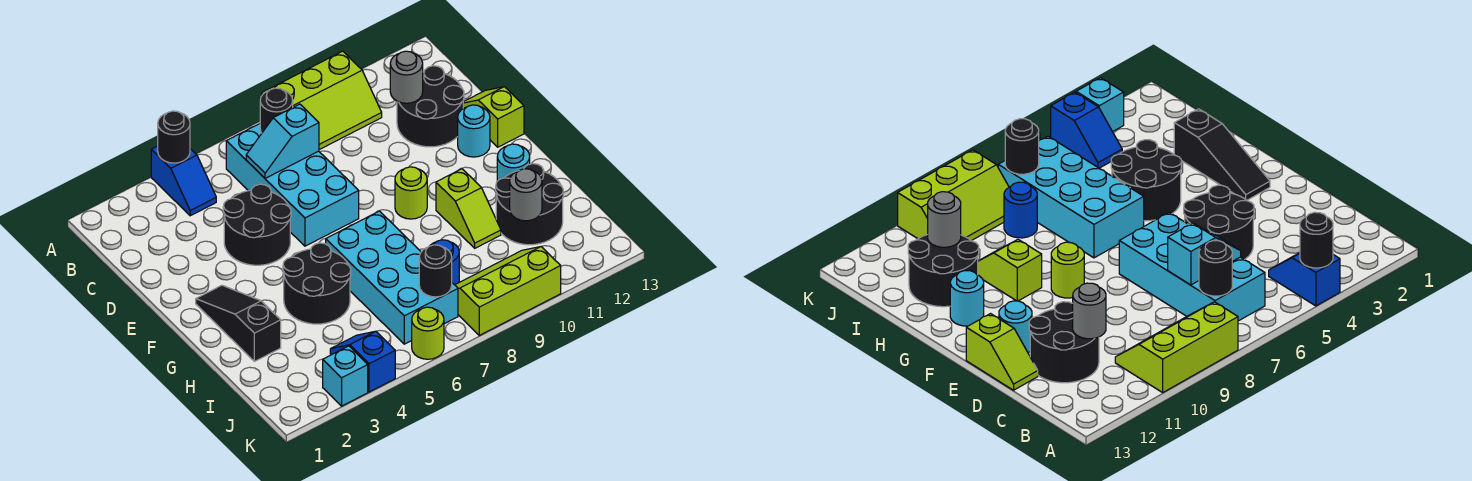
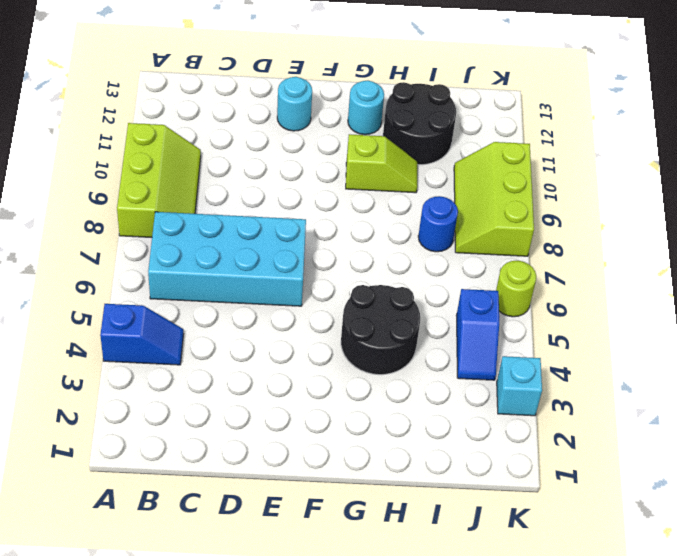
blue slope J4:J5 level 1 top 5 -> blue slope J4:K4 level 1 top K
none -> black round brick C11:D12 level 1
none -> black round brick D4:E5 level 1
none -> lime slope D13:E13 level 1 top E

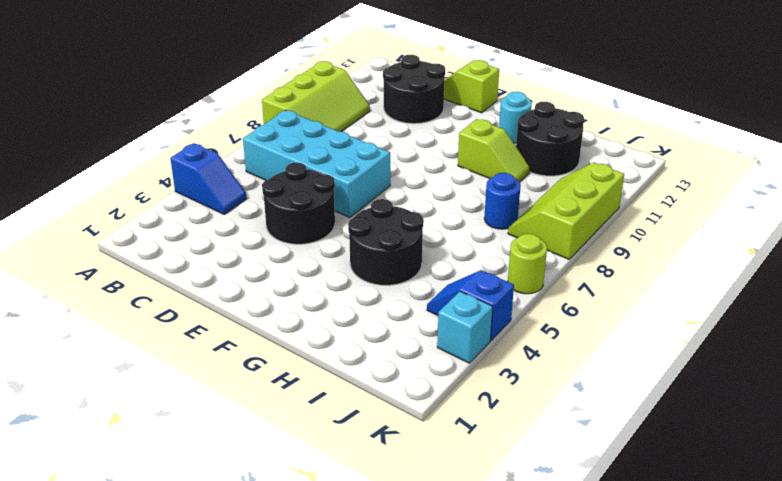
none -> cyan round brick E12 level 1
none -> black slope F2:H2 level 1 top H
none -> lime round brick F9 level 1

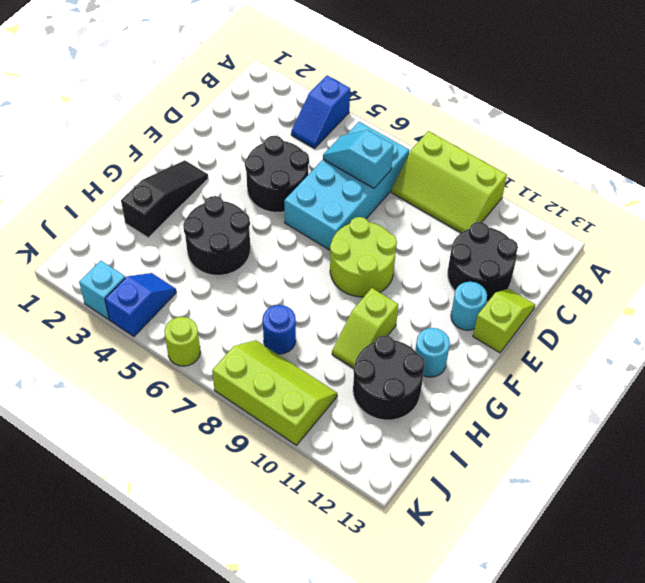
lime round brick E8:F9 level 1 -> lime round brick F9 level 1
none -> cyan brick G6:J7 level 1
none -> black round brick A4 level 2
none -> black round brick B7 level 2

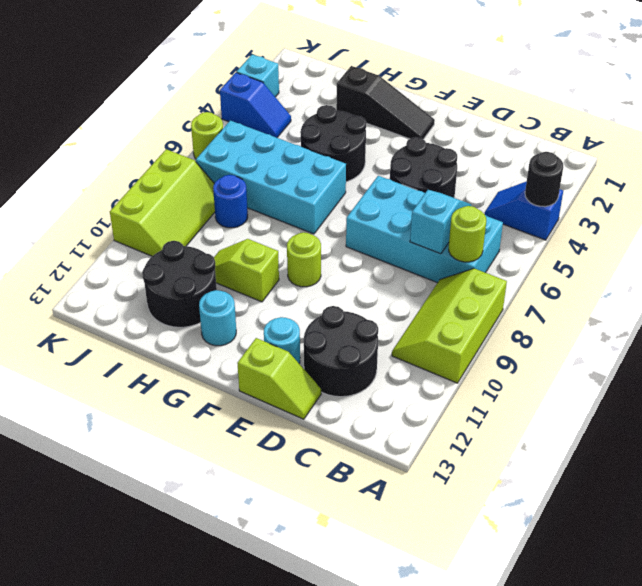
lime round brick B7 level 2 -> black round brick B7 level 2
none -> grey round brick C11 level 2
none -> grey round brick I11 level 2
none -> black round brick J7 level 2

